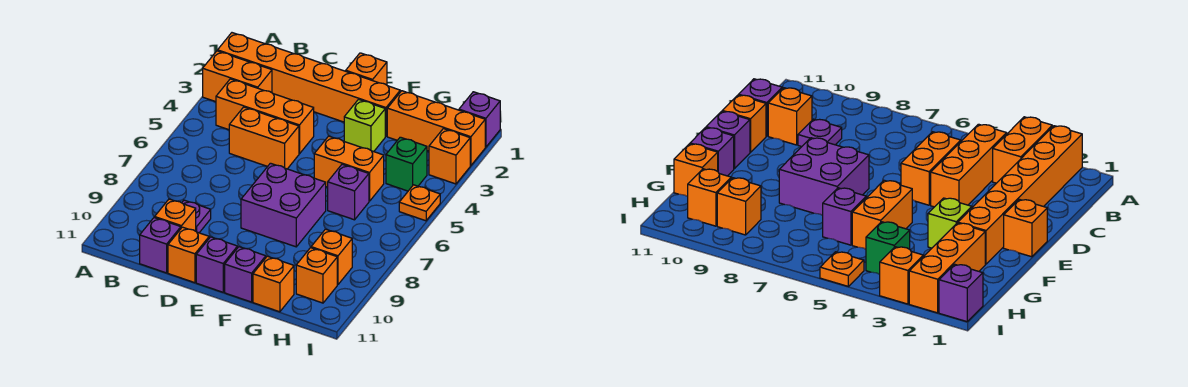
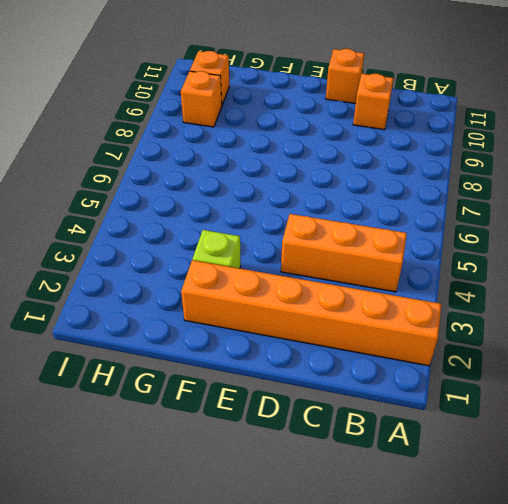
none -> orange brick A3:B3 level 1
none -> orange brick C5:D5 level 1
none -> purple plate C9 level 1

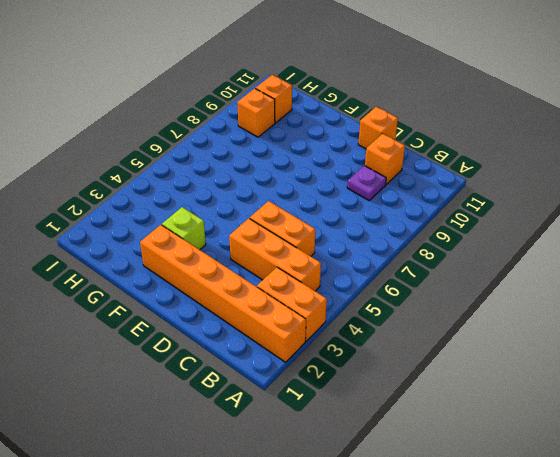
none -> purple brick C11 level 1
none -> orange brick E1 level 1
none -> purple brick E7:F8 level 1

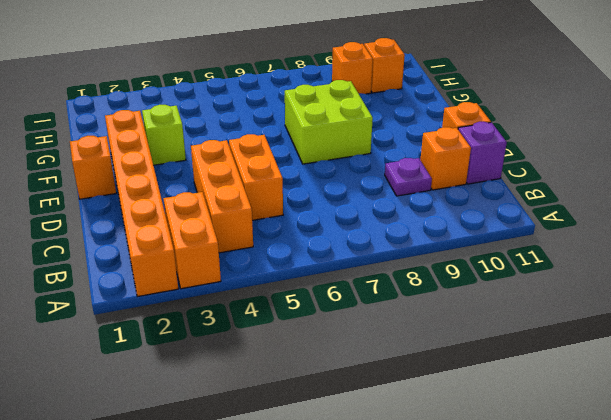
lime brick E7:F8 level 1 -> purple brick E7:F8 level 1
none -> purple brick E11 level 1
none -> orange brick F5:G5 level 1
none -> purple brick F11 level 1

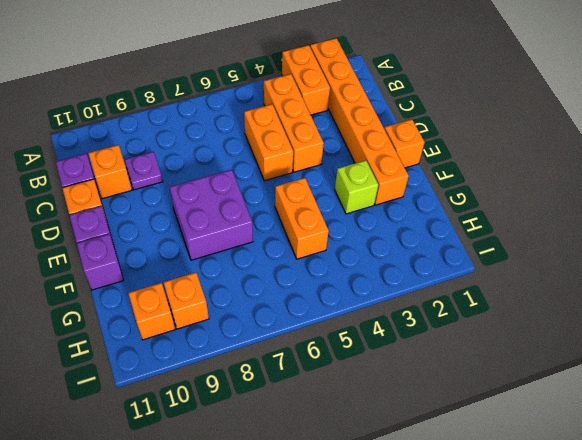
none -> orange brick G2:I2 level 1
none -> purple brick G6 level 1
none -> orange brick G11 level 1

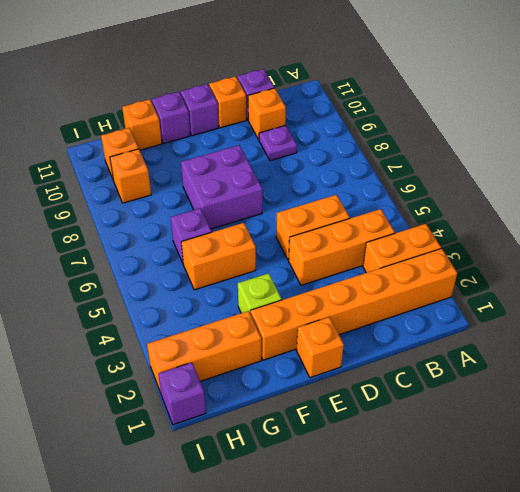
none -> green brick H4 level 1
none -> orange brick I3 level 1
none -> orange plate I5 level 1

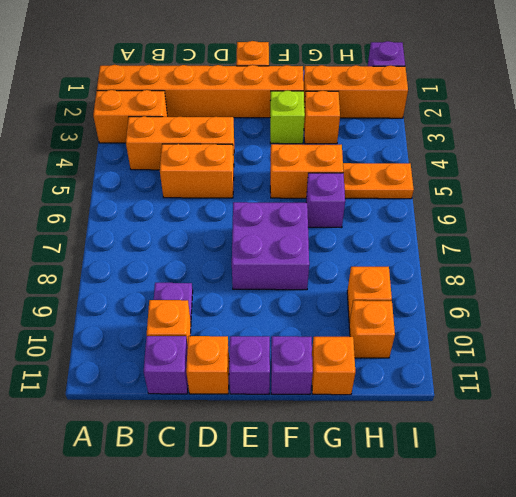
orange brick G3 level 1 -> orange brick I3 level 1
orange plate H5:I5 level 1 -> orange plate I5 level 1
none -> green brick H4 level 1

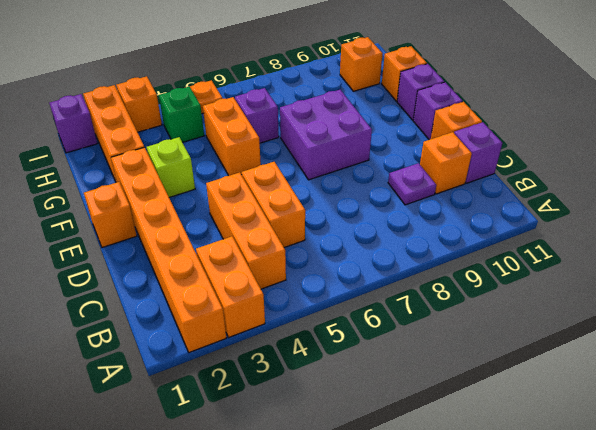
none -> orange brick H9 level 1

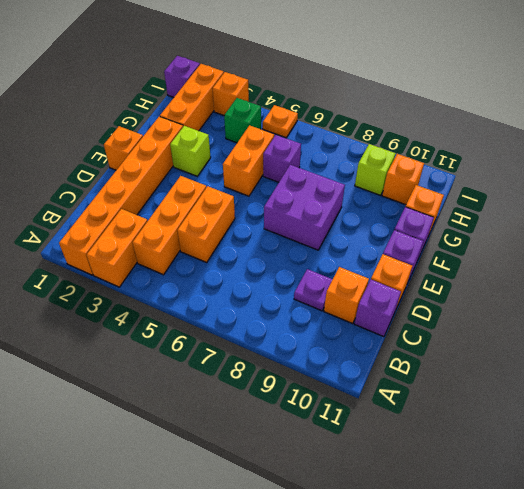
lime brick H9 level 1 -> orange brick H9 level 1

